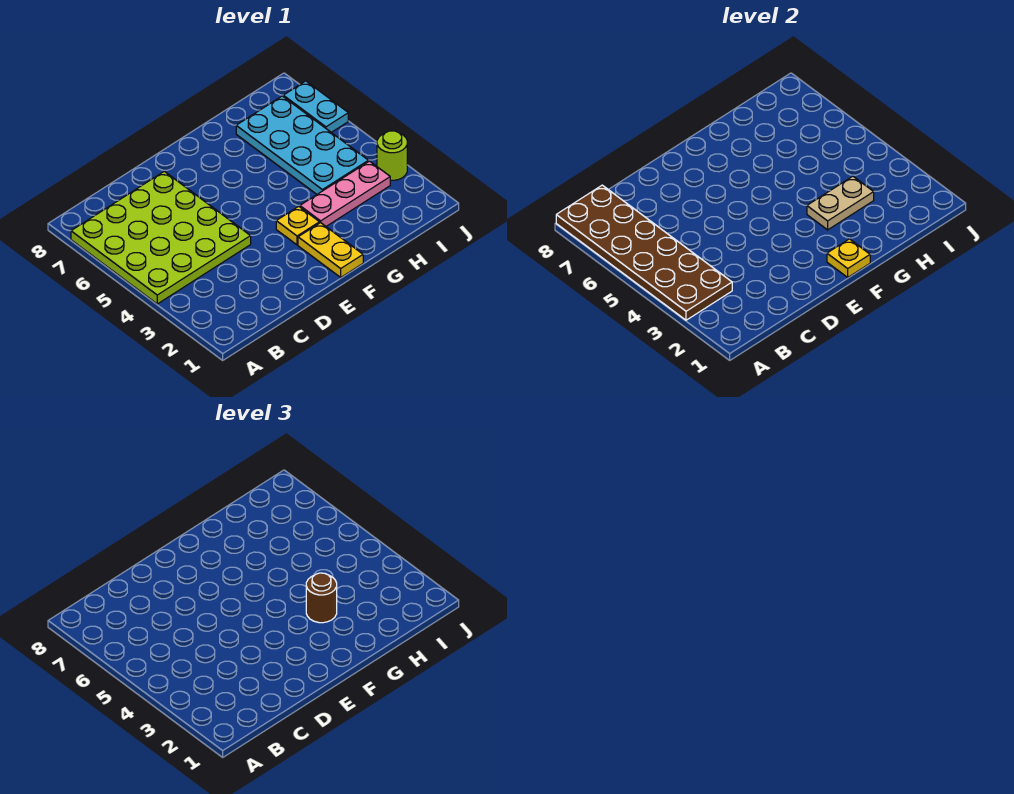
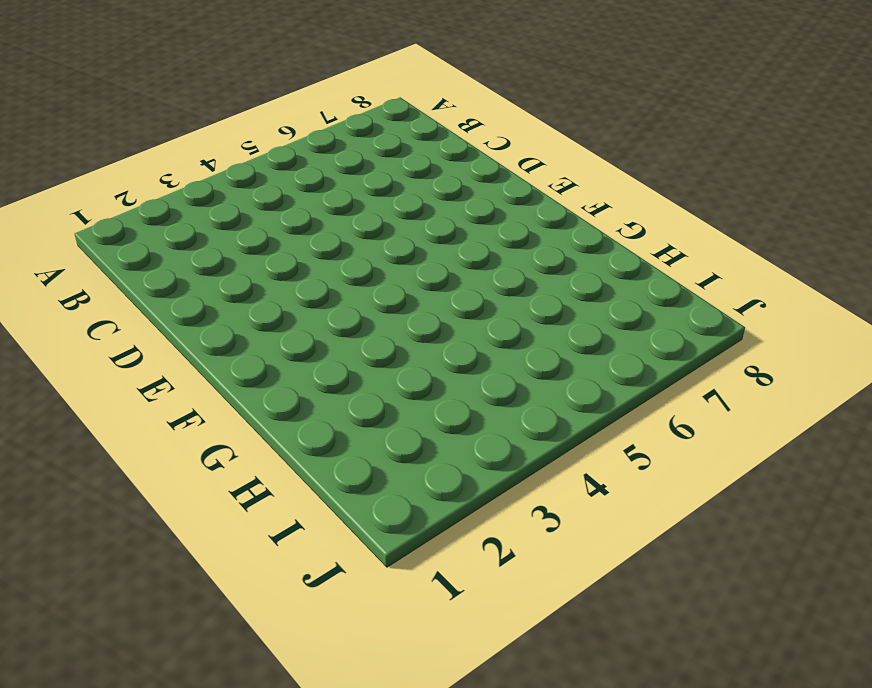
none -> lime plate A4:D7 level 1
none -> yellow plate F1:F2 level 1

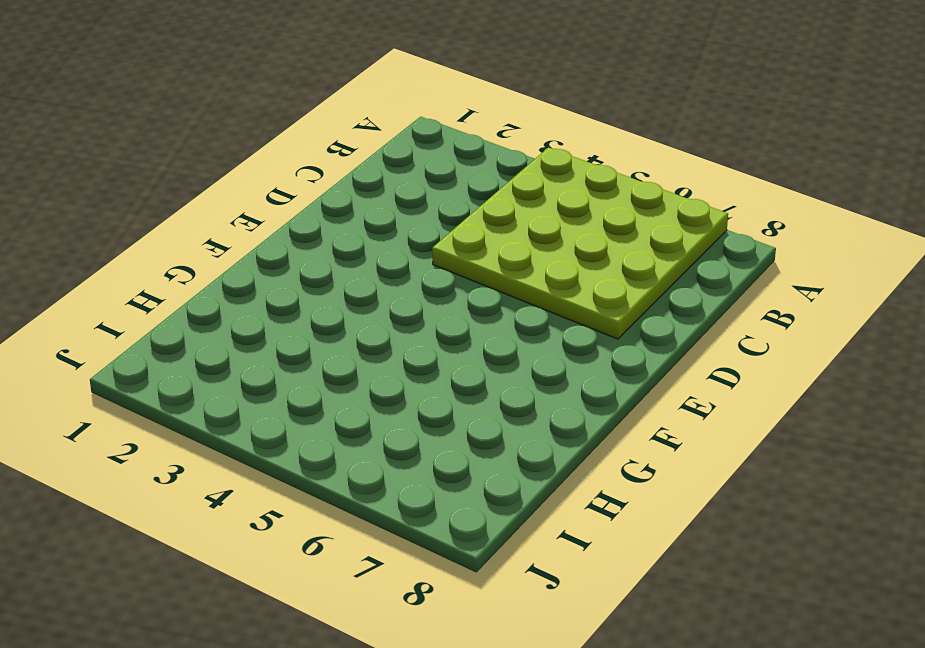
none -> yellow plate F1:F2 level 1
none -> yellow plate F3 level 1

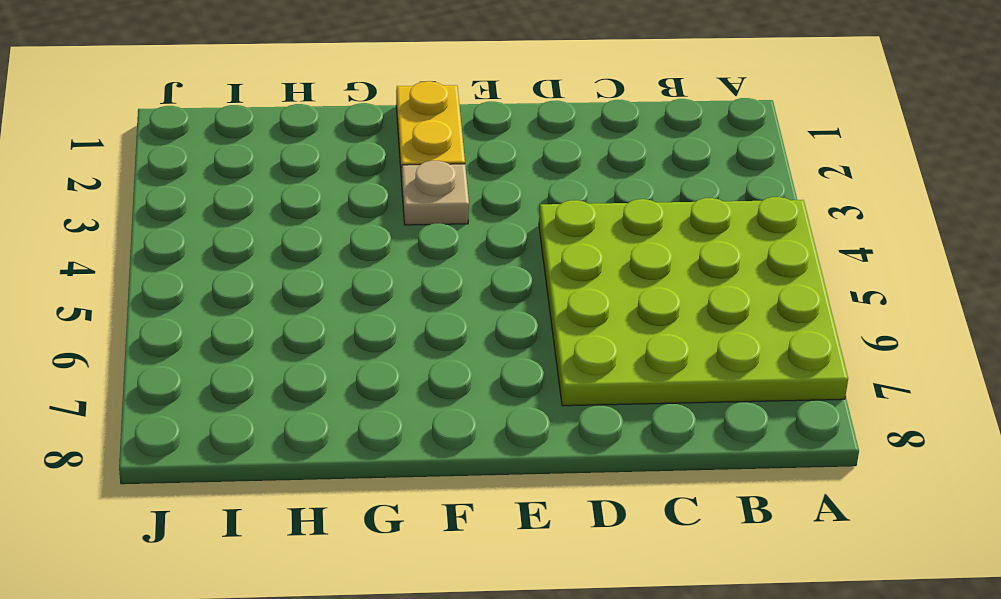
tan plate F3 level 1 -> yellow plate F3 level 1
none -> pink plate G3:I3 level 1
none -> cyan plate H4:I7 level 1

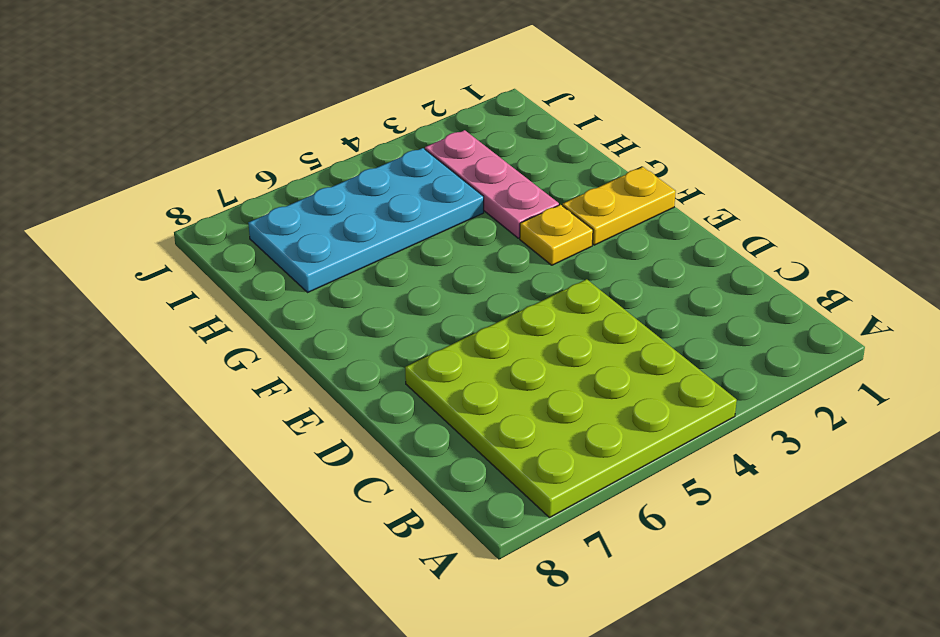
none -> lime round brick J3 level 1
none -> cyan plate J6:J7 level 1

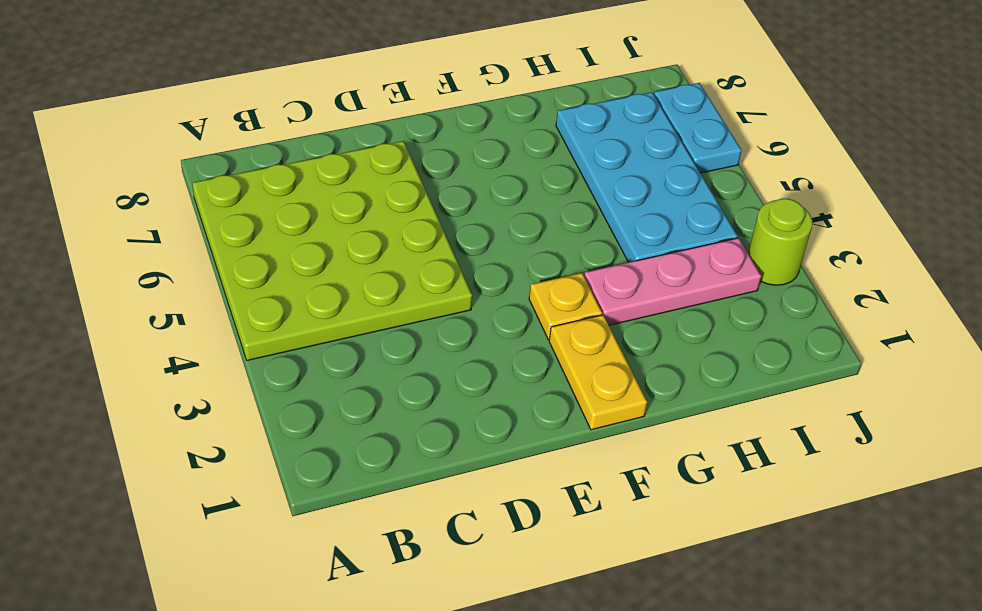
none -> brown plate A3:B8 level 2
none -> yellow plate F1 level 2

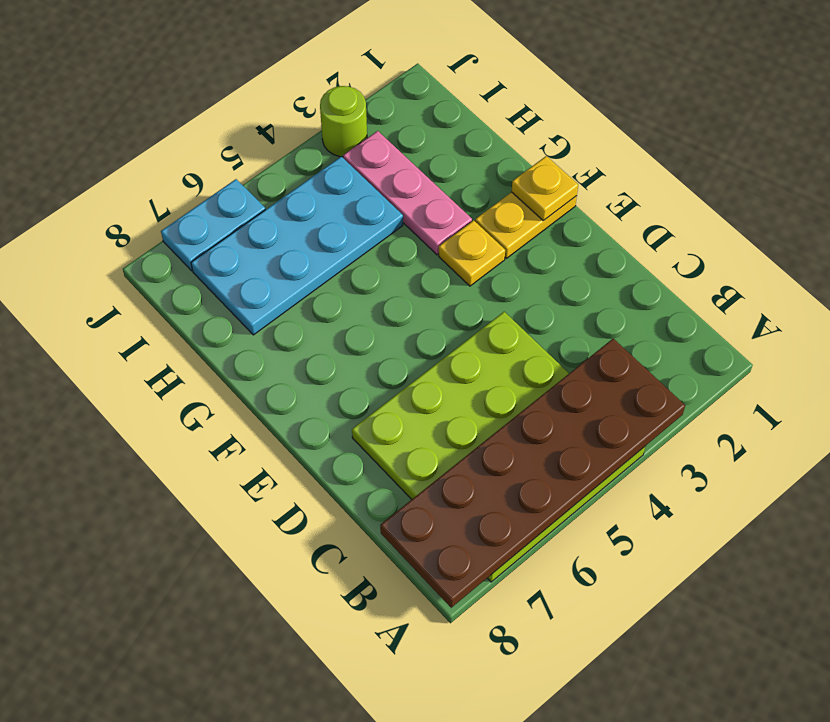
none -> tan plate G3:H3 level 2
none -> brown round brick G3 level 3

